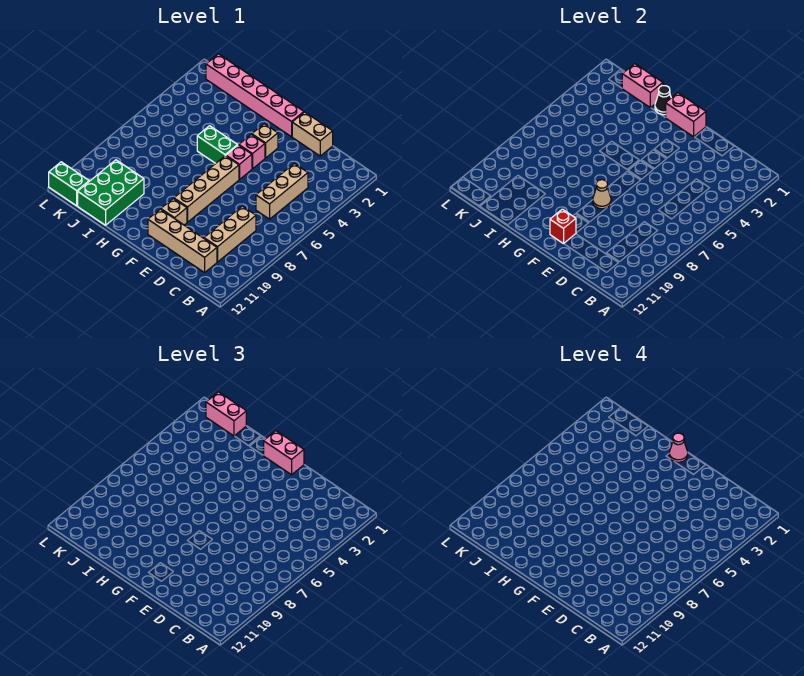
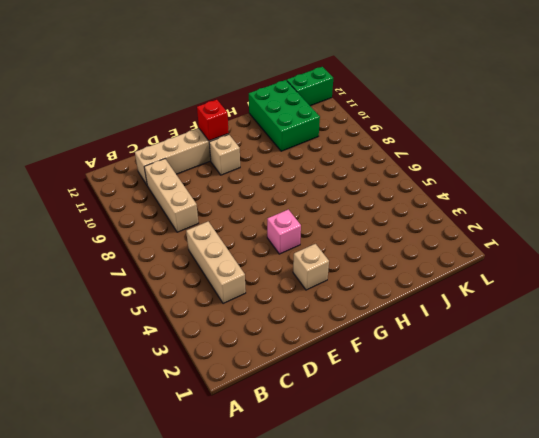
none -> tan brick D1:E1 level 1
none -> pink brick F1:K1 level 1
none -> pink brick F4 level 1

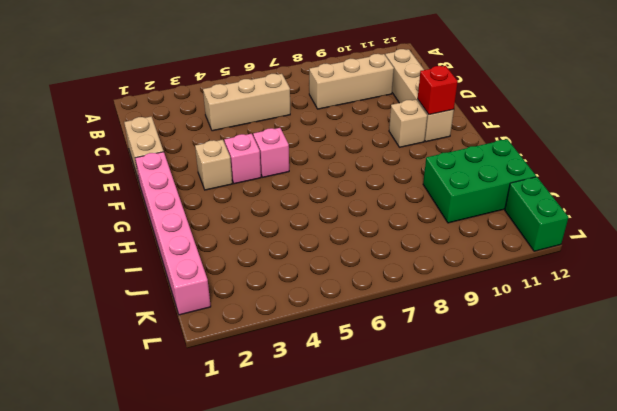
none -> tan brick F6:F9 level 1
none -> green brick G5:H5 level 1
none -> pink brick F1:G1 level 2

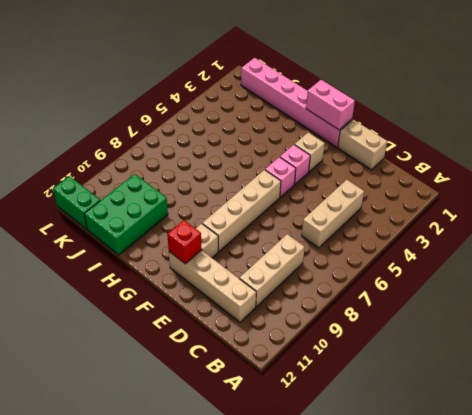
none -> green brick G5:H5 level 1
none -> tan cone F8 level 2
none -> black cone H1 level 2

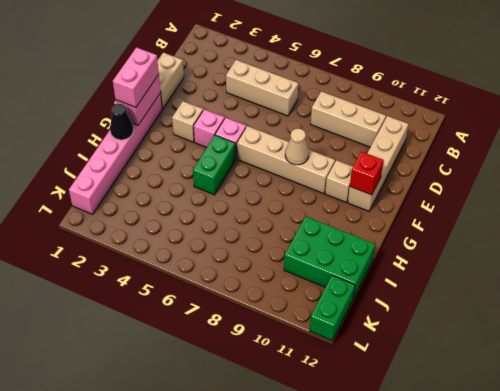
none -> pink brick I1:J1 level 2
none -> pink brick J1:K1 level 3
none -> pink cone G1 level 4

